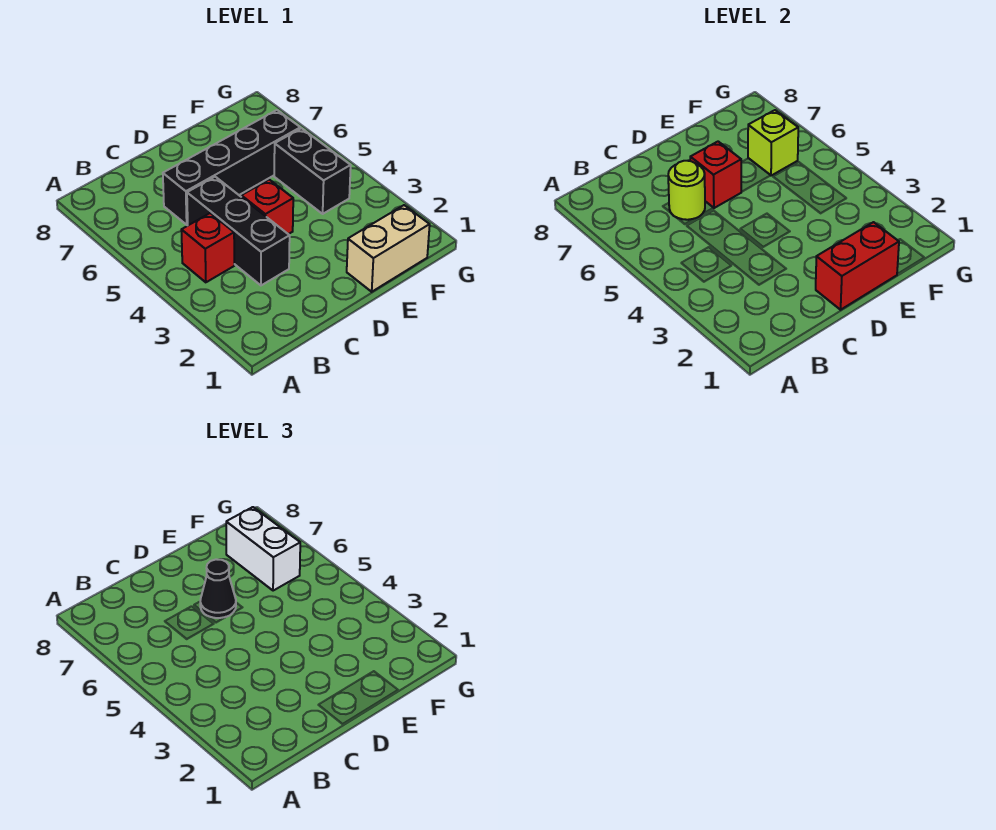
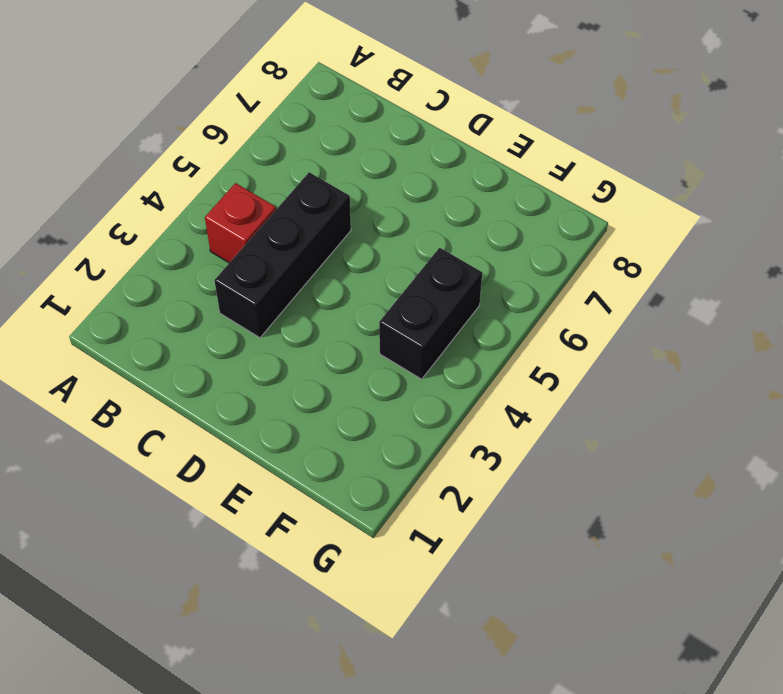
none -> black brick C6:F6 level 1
none -> red brick D4 level 1
none -> tan brick E1:F1 level 1

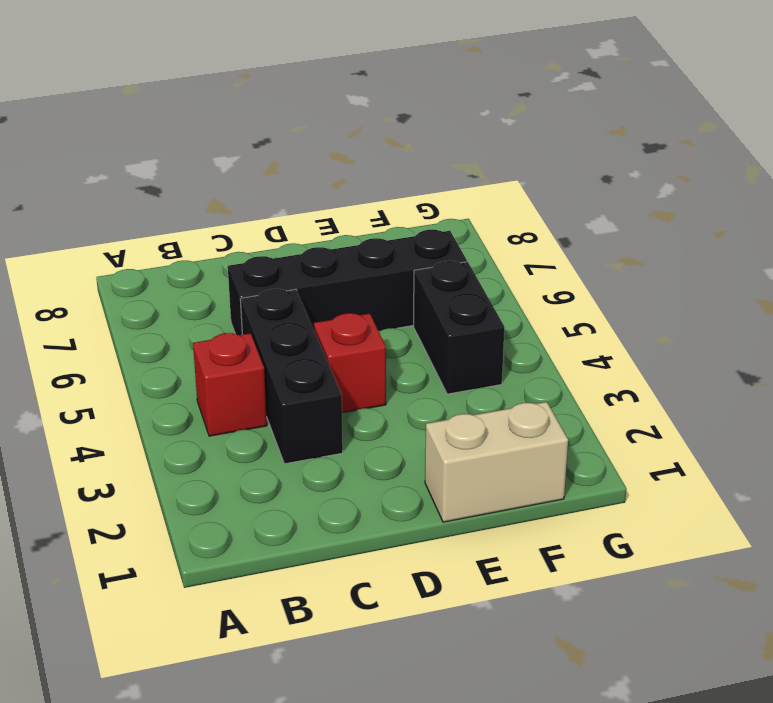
none -> lime round brick C6 level 2
none -> red brick D1:E1 level 2
none -> red brick D6 level 2

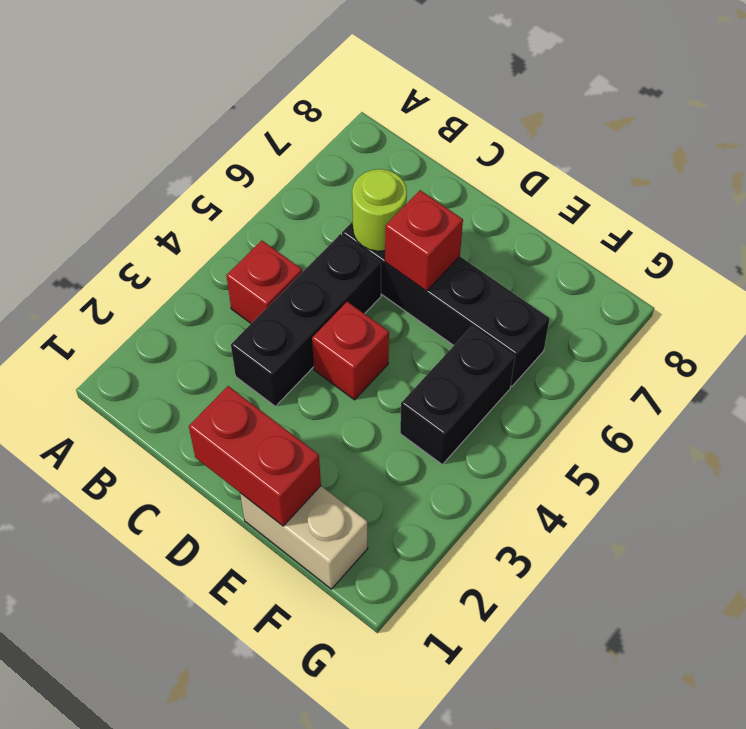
none -> lime brick F6 level 2
none -> black cone D6 level 3
none -> white brick F6:F7 level 3

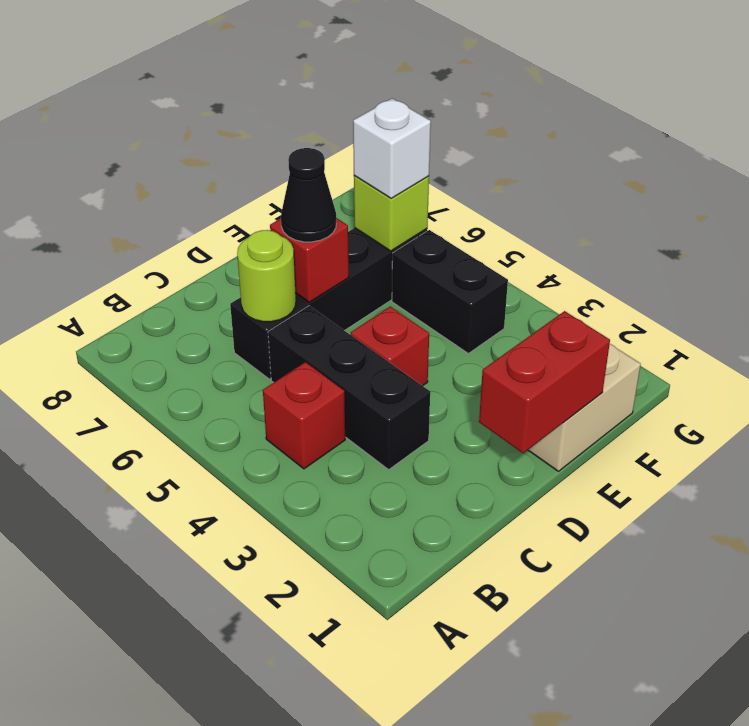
white brick F6 level 3 -> white brick F6:F7 level 3

